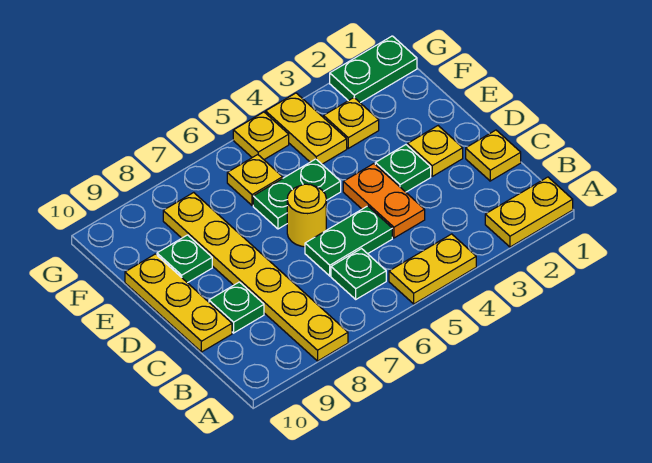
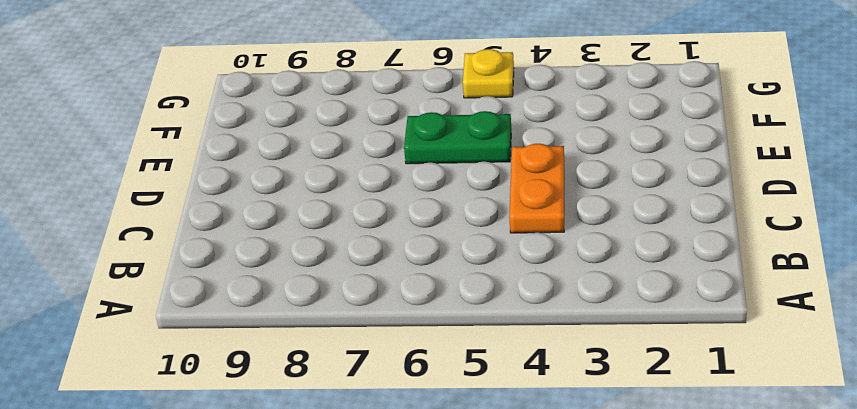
none -> yellow plate A1:A2 level 1
none -> yellow plate A4:A5 level 1
none -> yellow plate A8:F8 level 1

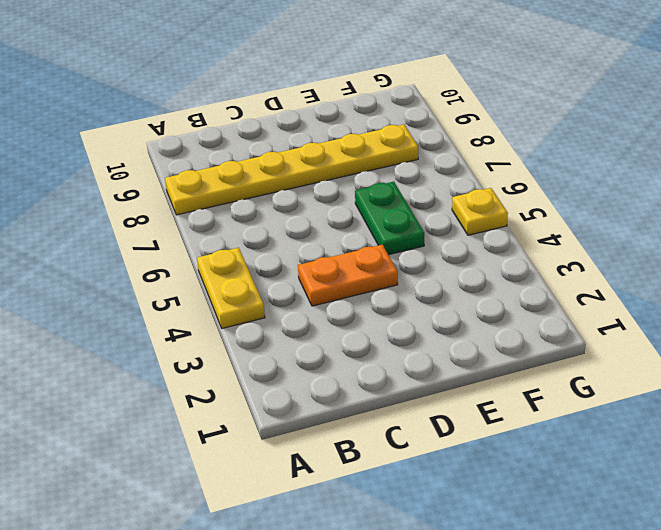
none -> yellow plate A1:A2 level 1
none -> green plate B6 level 1
none -> yellow plate C1 level 1

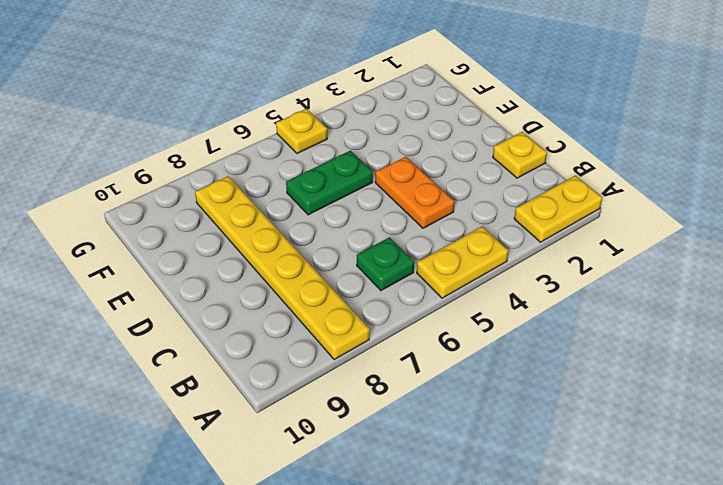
none -> green plate C5:C6 level 1
none -> green plate C9 level 1
none -> yellow plate C10:E10 level 1

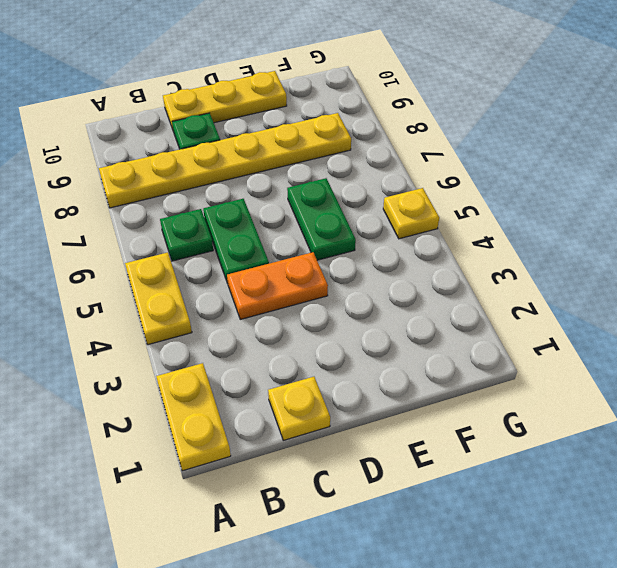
none -> yellow plate D2 level 1
none -> green plate D3 level 1
none -> yellow round brick D6 level 1

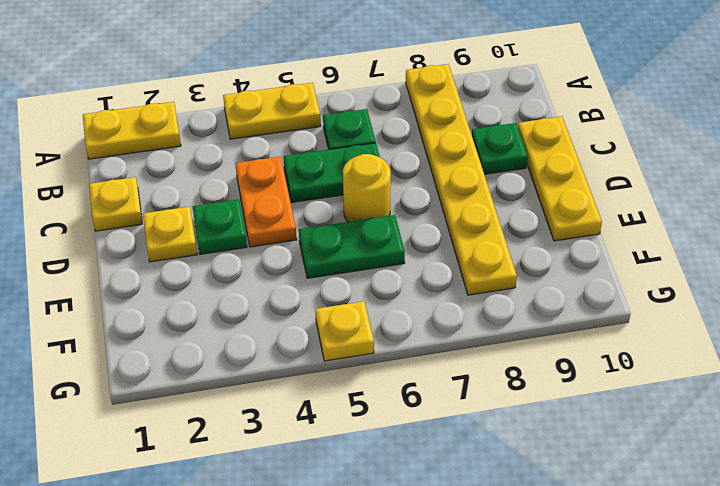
none -> green plate E9 level 1
none -> yellow plate F3 level 1
none -> yellow plate F4:G4 level 1

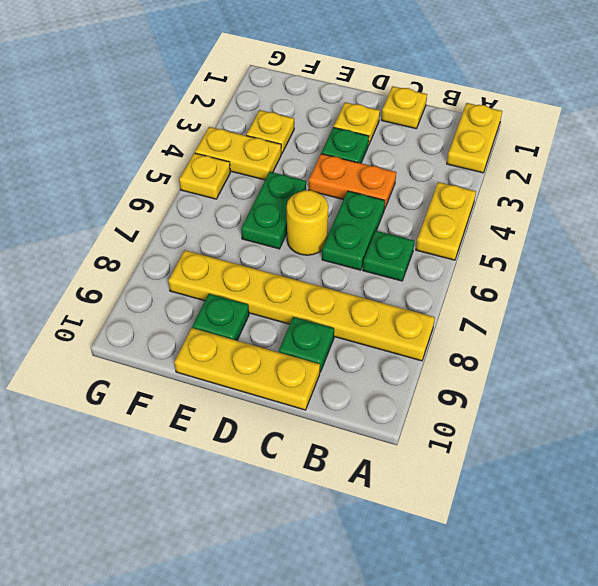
none -> yellow plate F6 level 1
none -> green plate G1:G2 level 1

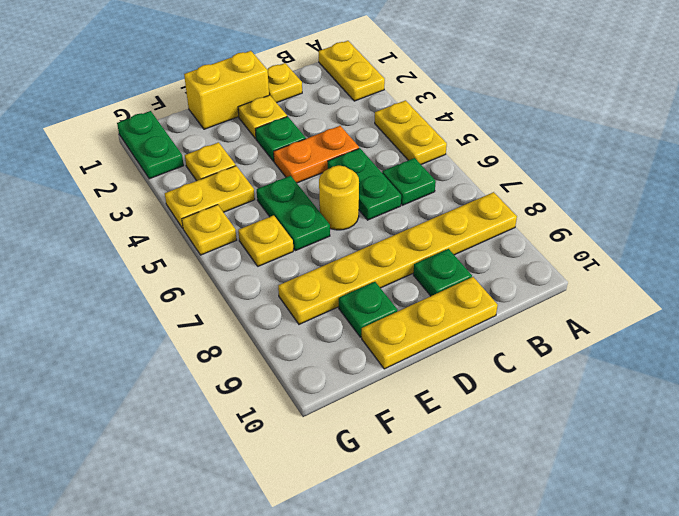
yellow brick D1:E1 level 1 -> none

